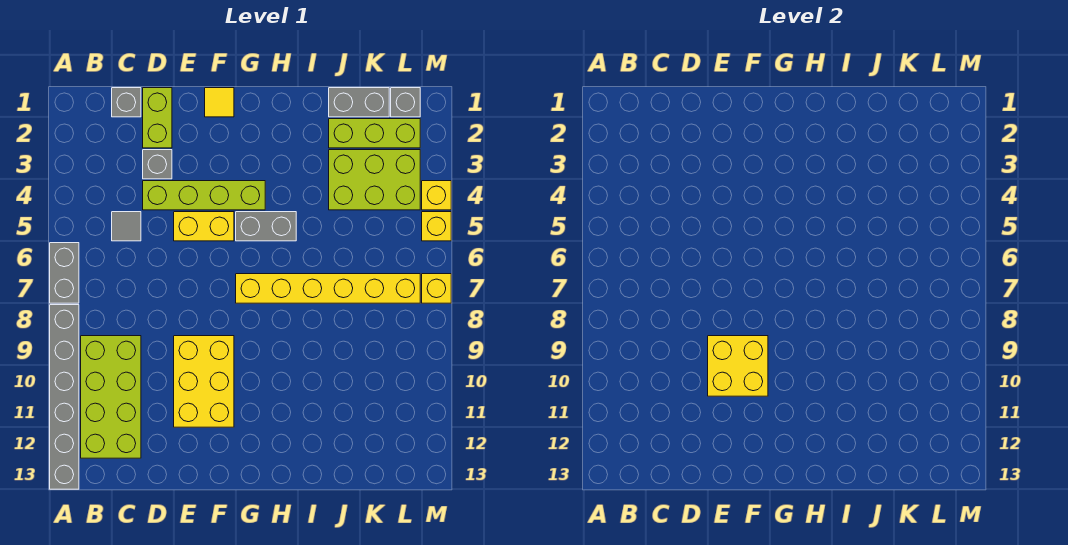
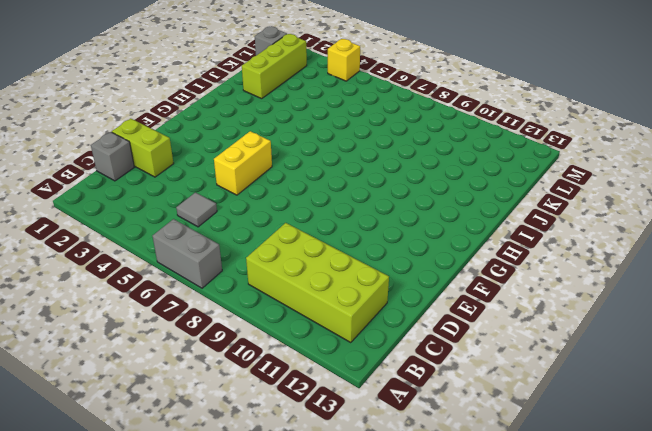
none -> grey brick A8:A13 level 1
none -> grey brick D3 level 1
none -> lime brick D4:G4 level 1

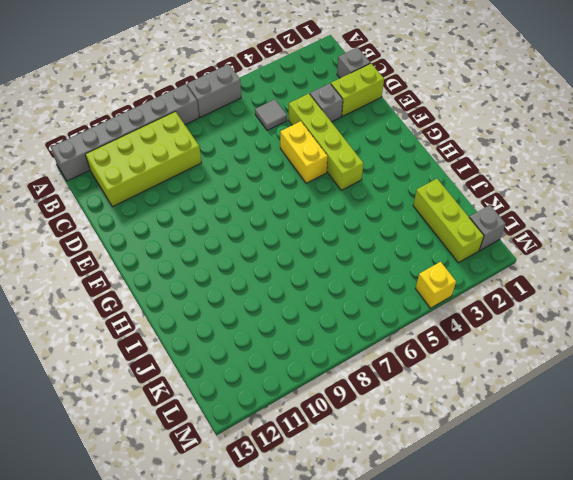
none -> yellow brick E9:F11 level 1
none -> yellow tile F1 level 1
none -> grey brick G5:H5 level 1

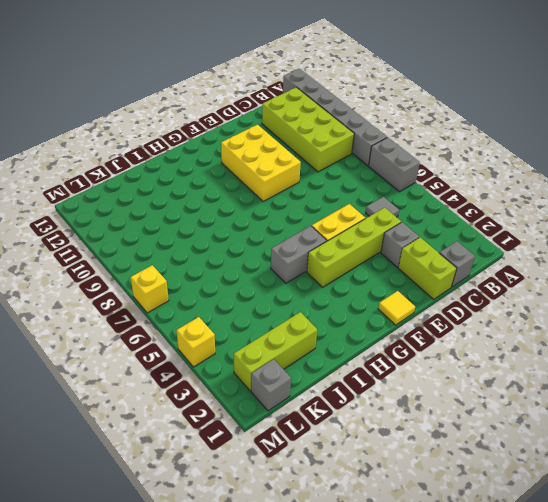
none -> yellow brick G7:L7 level 1
none -> grey brick J1:K1 level 1
none -> lime brick J3:L4 level 1

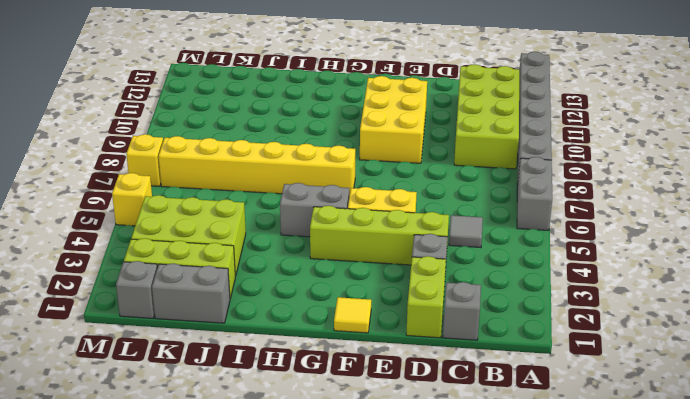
none -> yellow brick M4 level 1
none -> yellow brick E9:F10 level 2

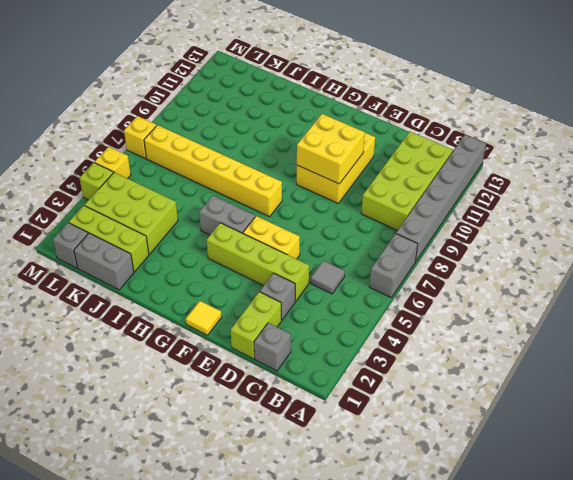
lime brick M4 level 1 -> yellow brick M4 level 1

